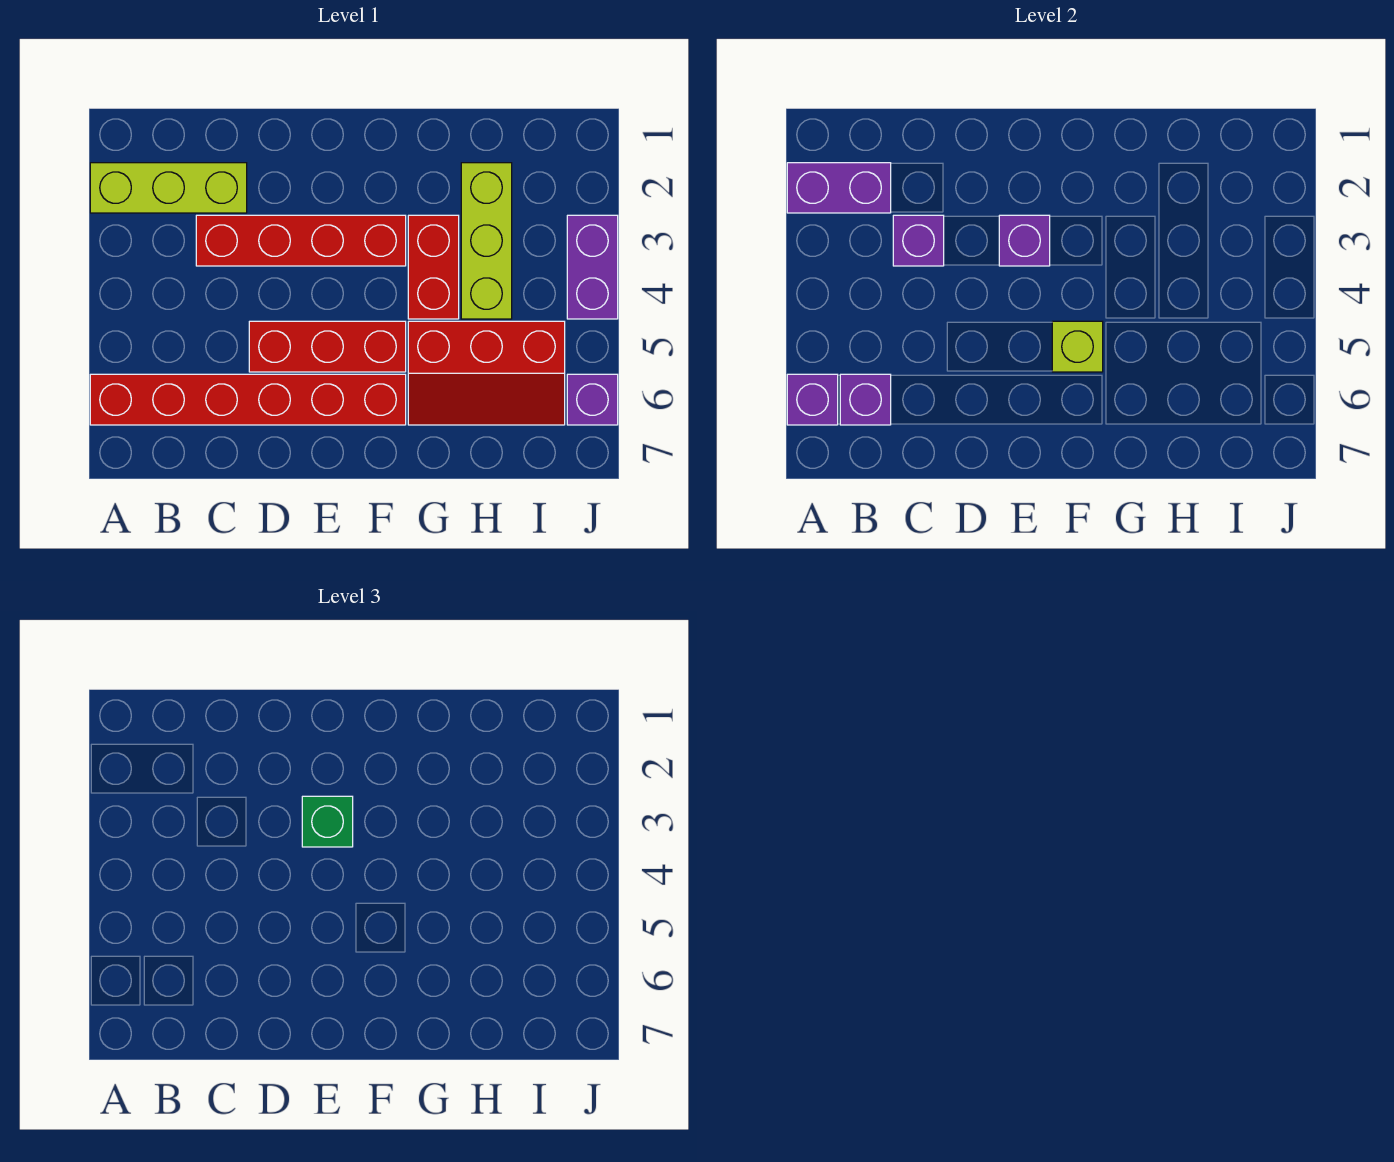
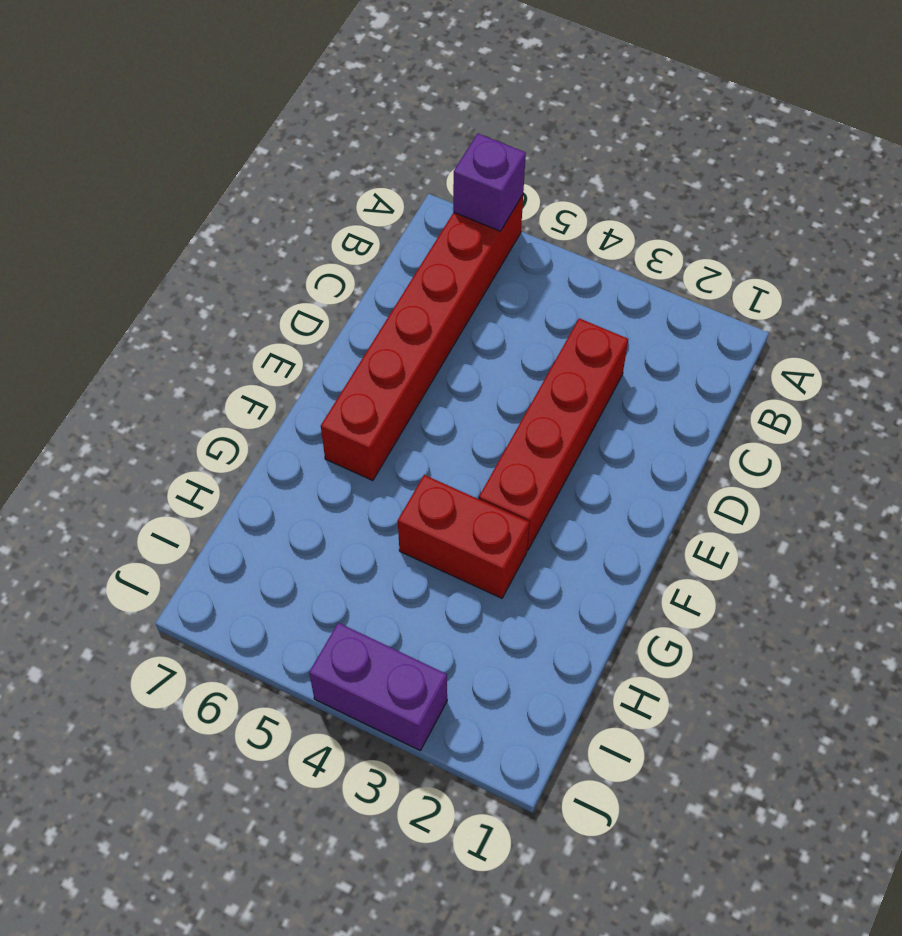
none -> lime brick A2:C2 level 1
none -> red brick D5:F5 level 1
none -> red slope G5:I6 level 1 top 5

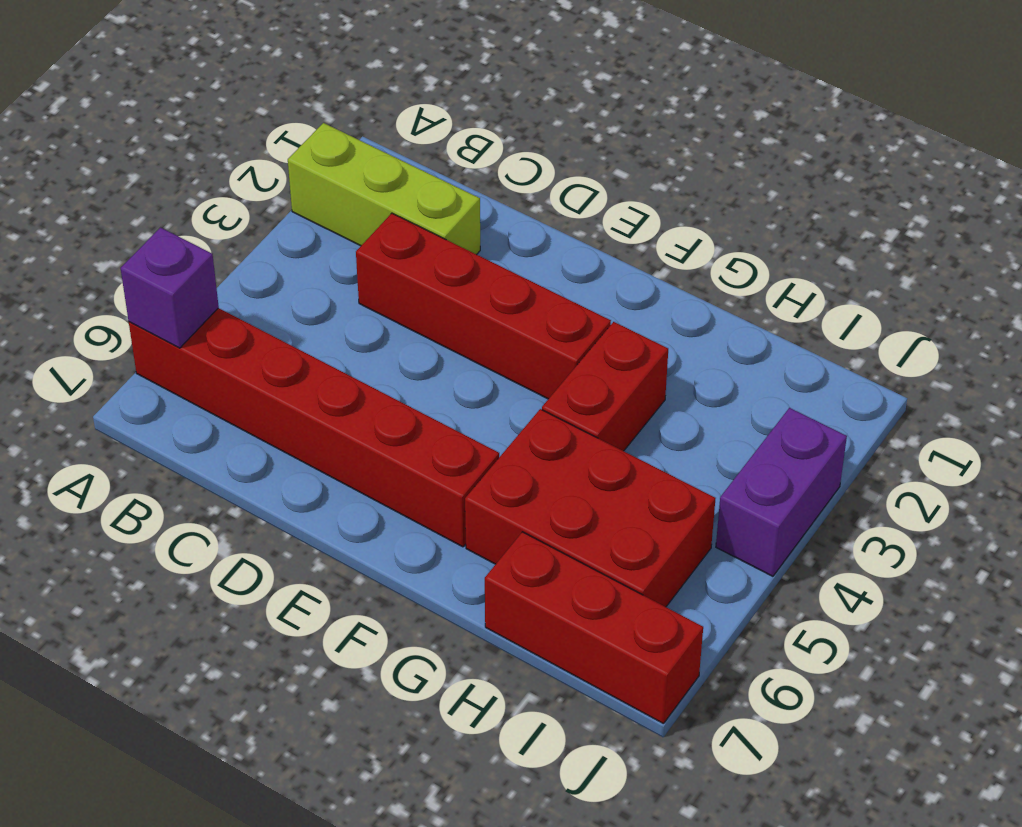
red brick G5:I6 level 1 -> red slope G5:I6 level 1 top 5
red brick H7:J7 level 1 -> red brick D5:F5 level 1
none -> lime brick H2:H4 level 1
none -> purple brick J6 level 1
none -> purple brick A2:B2 level 2

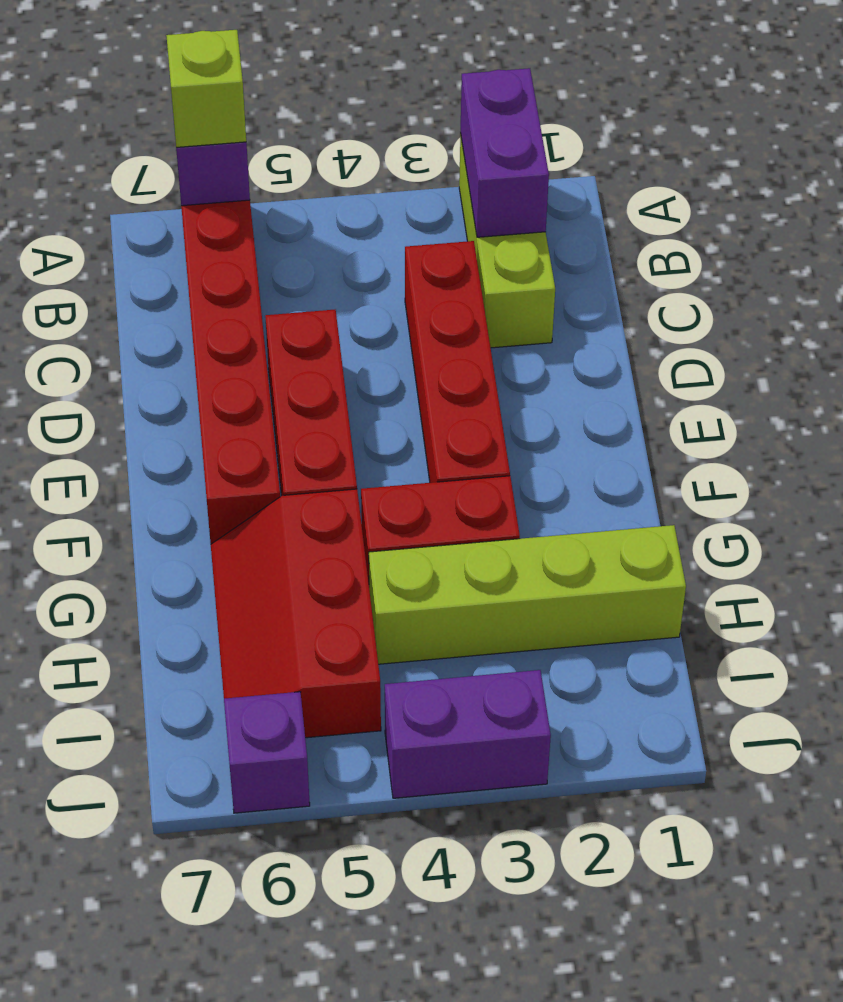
lime brick A6 level 3 -> lime brick F5 level 2
lime brick H1:H4 level 1 -> lime brick H2:H4 level 1
none -> purple brick B6 level 2
none -> purple brick C3 level 2
none -> purple brick E3 level 2

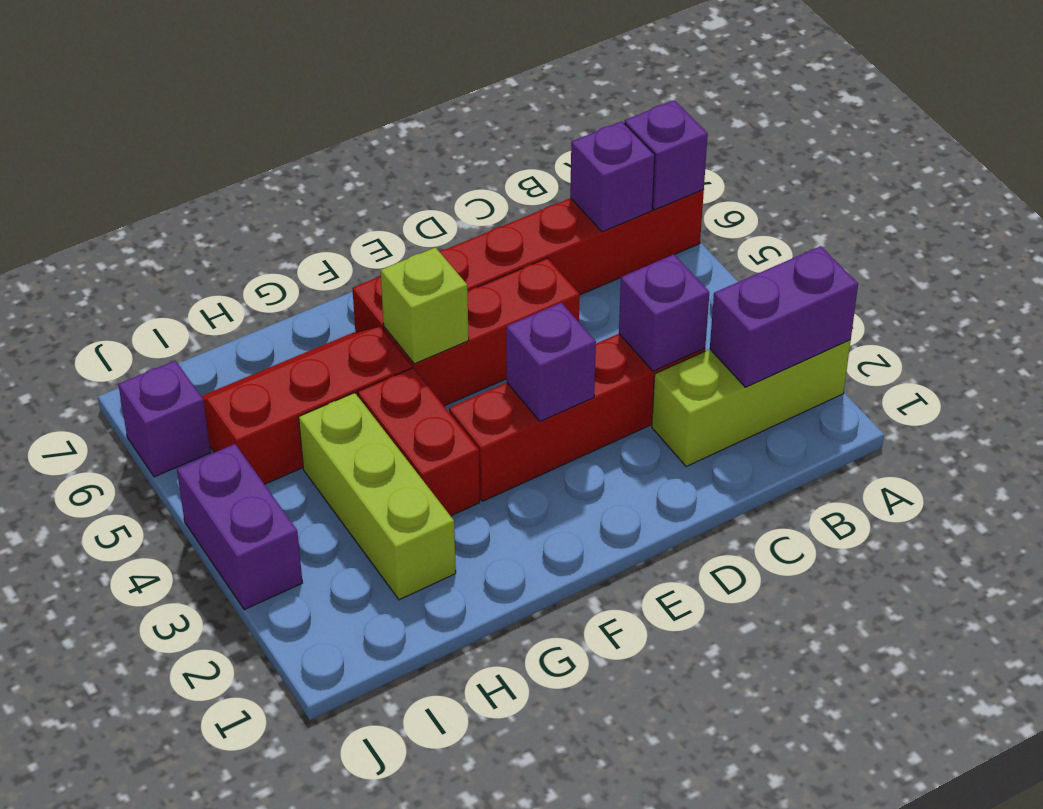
none -> green brick E3 level 3

